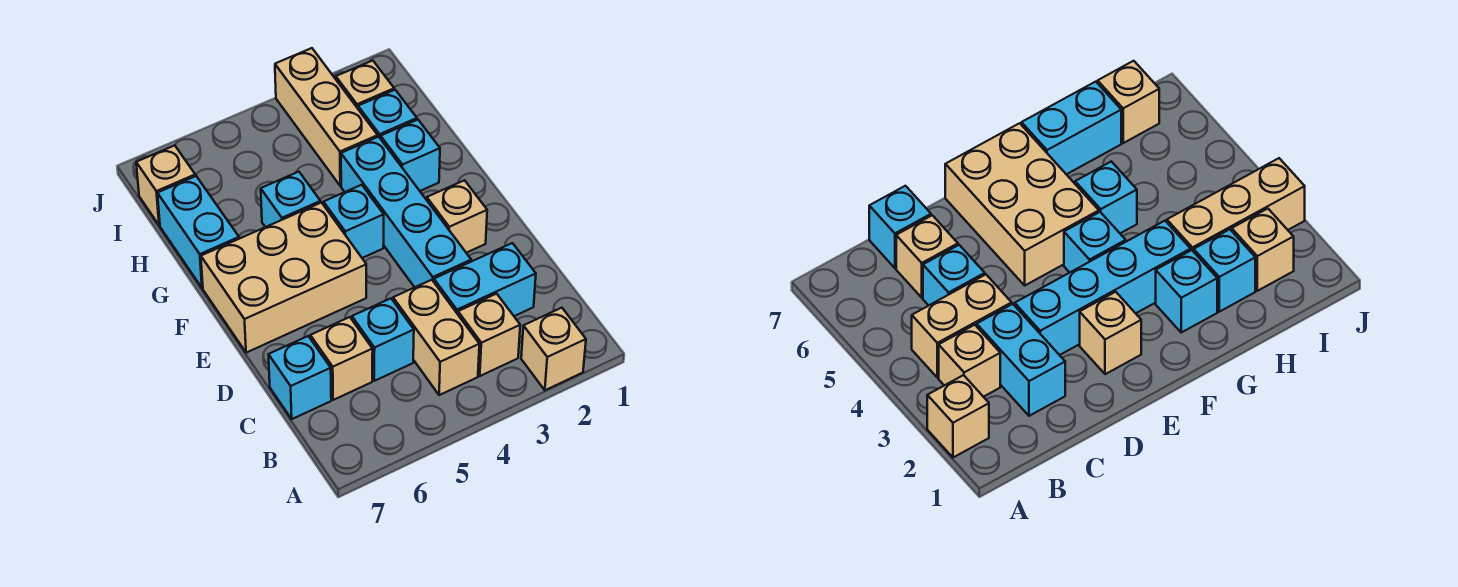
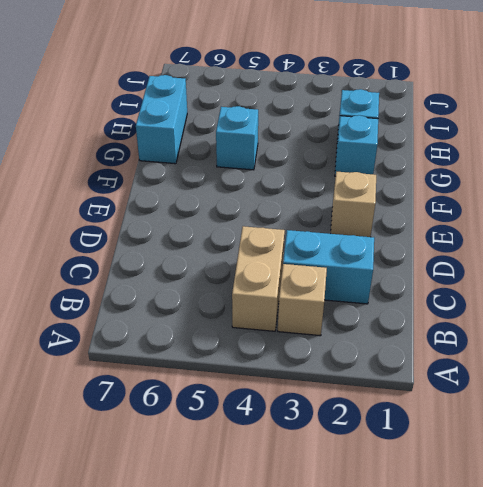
none -> tan brick A2 level 1
none -> cyan brick C5 level 1
none -> tan brick C6 level 1

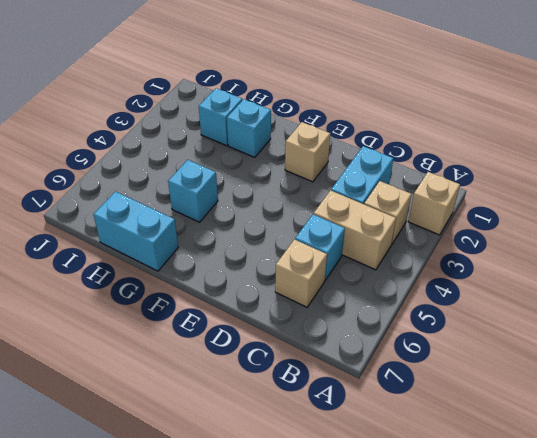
none -> cyan brick C7 level 1
none -> cyan brick D3:G3 level 1
none -> tan brick E5:F7 level 1

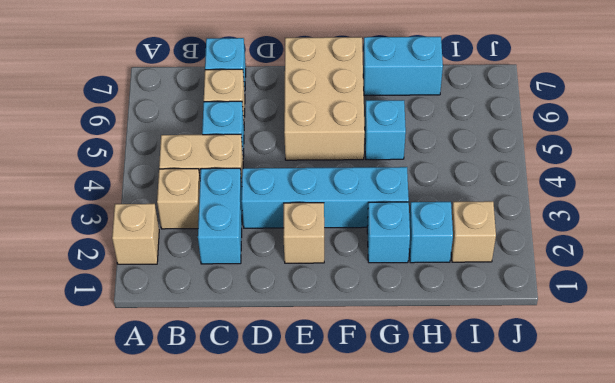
none -> cyan brick F4 level 1
none -> tan brick H3:J3 level 1
none -> tan brick I7 level 1

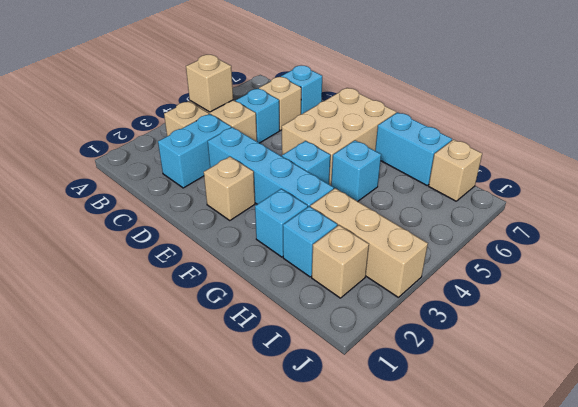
tan brick B4 level 2 -> tan brick A2 level 1

